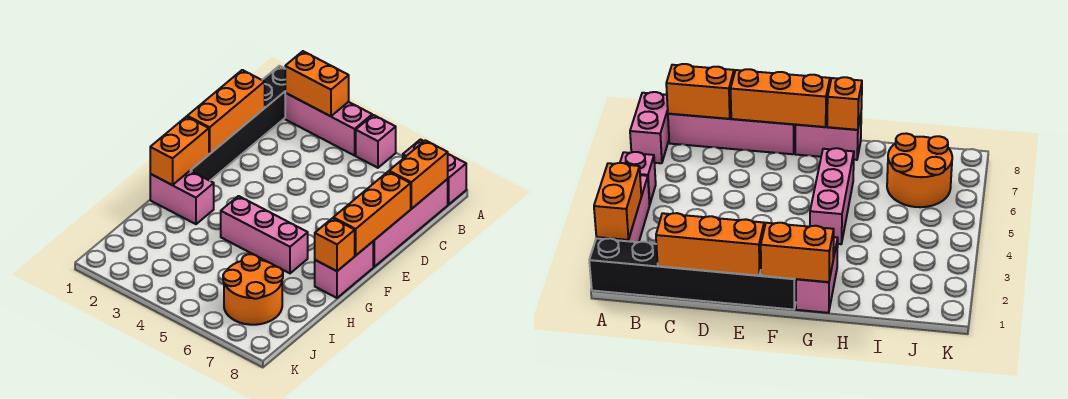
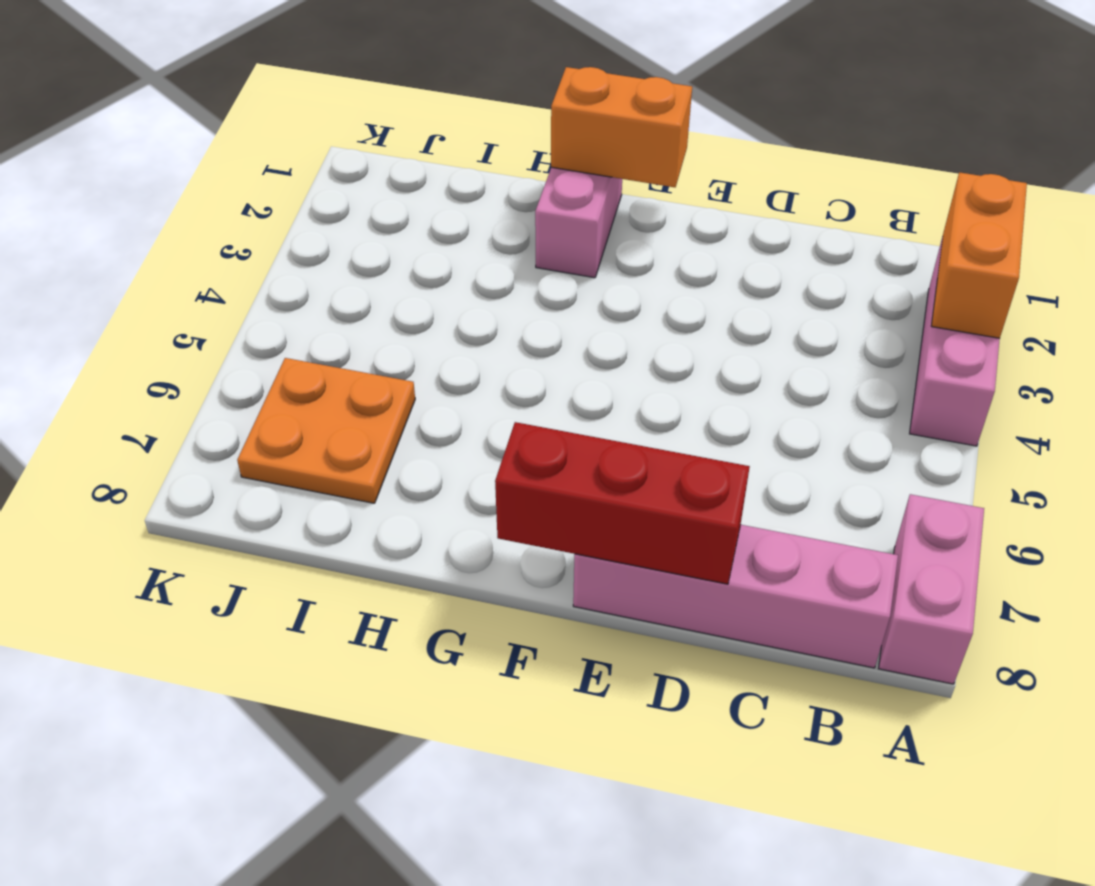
red brick D8:F8 level 2 -> orange brick D8:F8 level 2
orange plate I6:J7 level 1 -> orange round brick I6:J7 level 1
none -> black brick A1:F1 level 1
none -> pink brick A5 level 1
none -> pink brick F8:G8 level 1

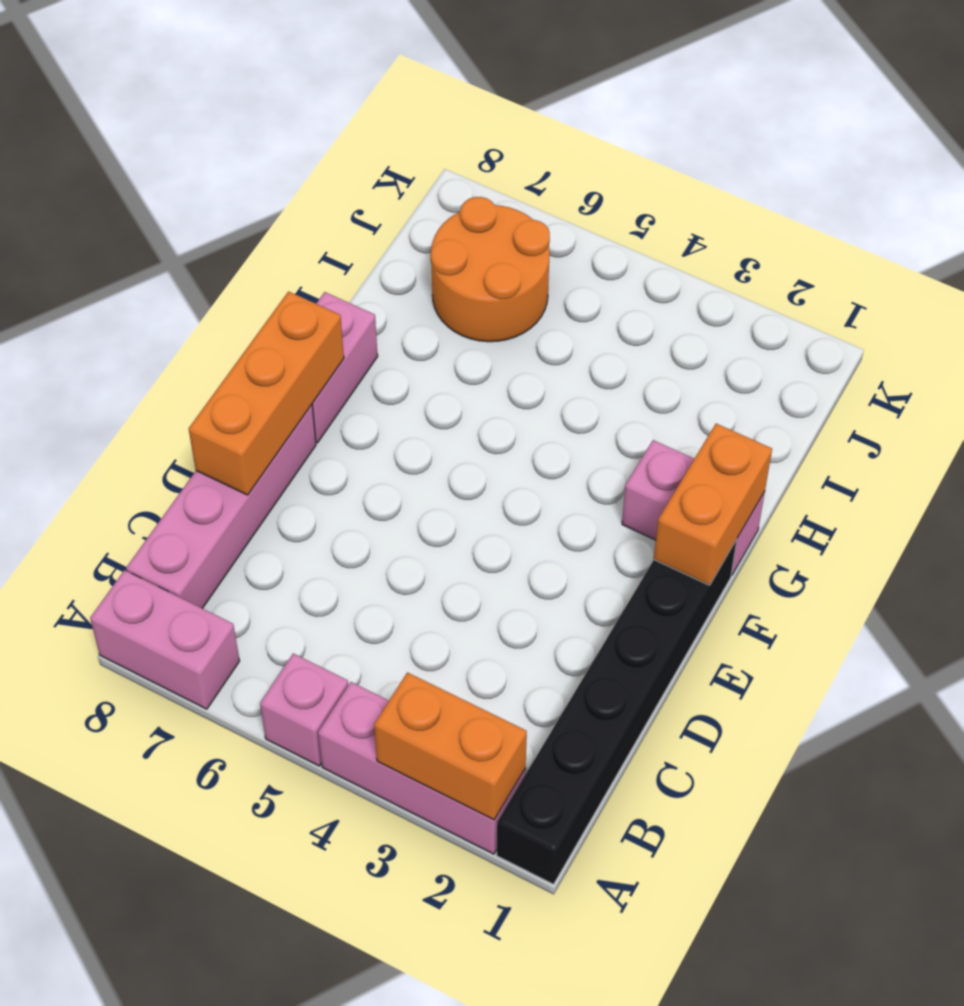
none -> pink brick G4:G6 level 1
none -> orange brick B8:C8 level 2
none -> orange brick C1:E1 level 2

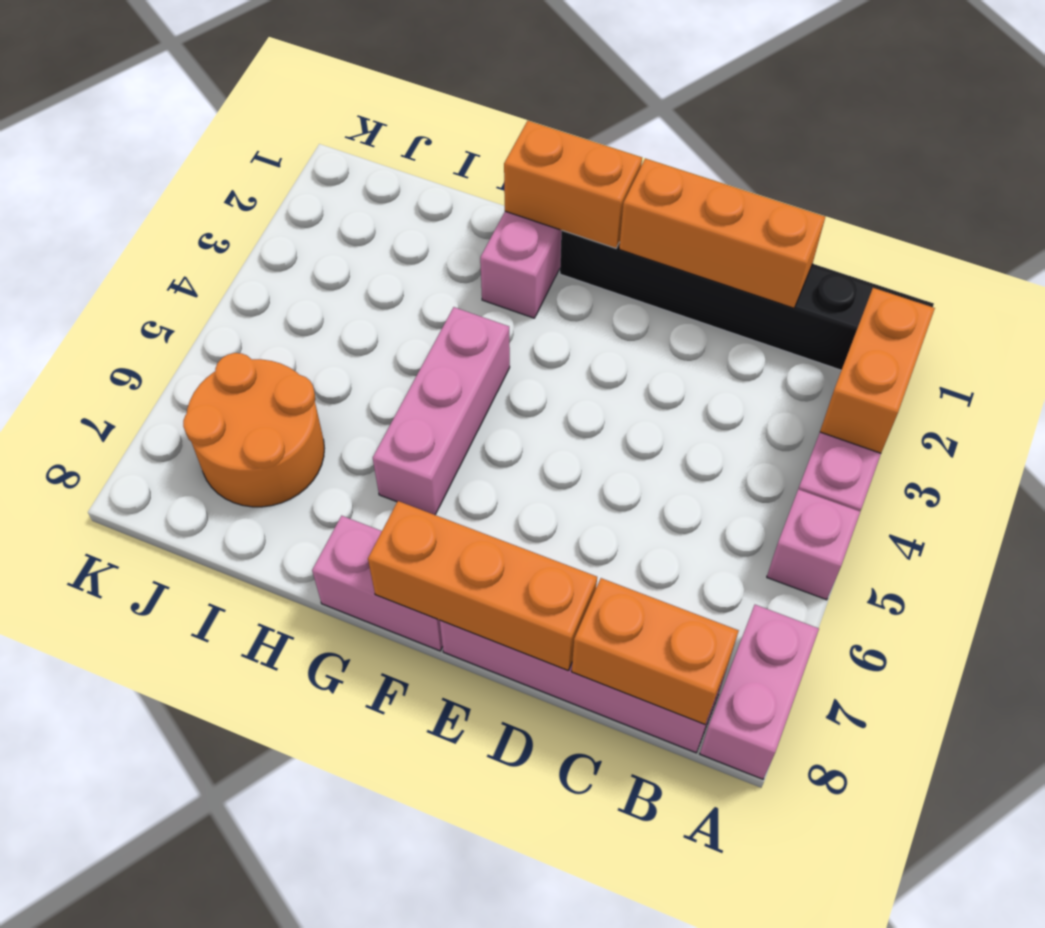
none -> orange brick G8 level 2

